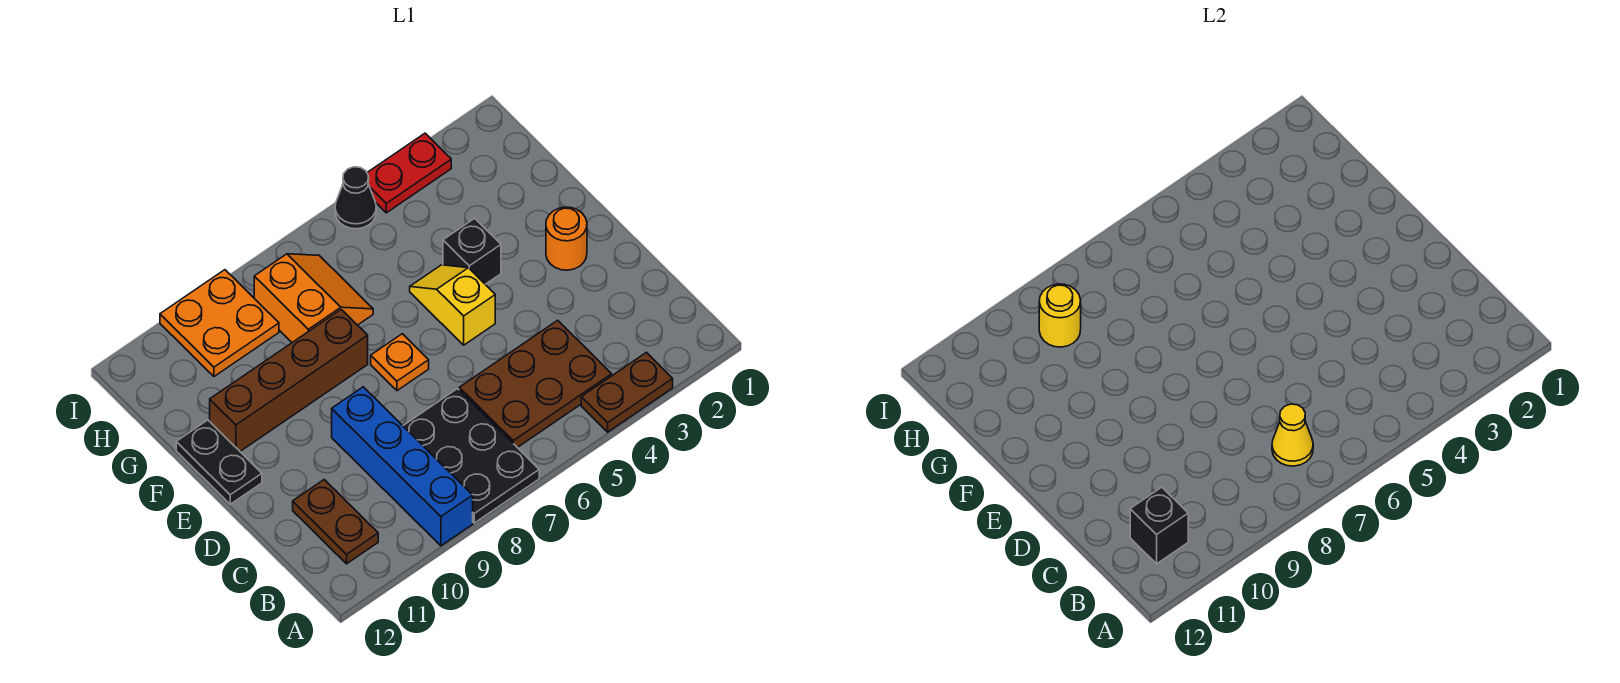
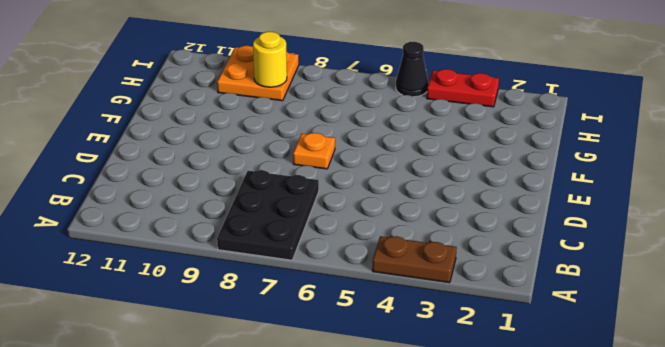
none -> blue brick A9:D9 level 1
none -> brown plate B4:C6 level 1
none -> brown plate B11:C11 level 1

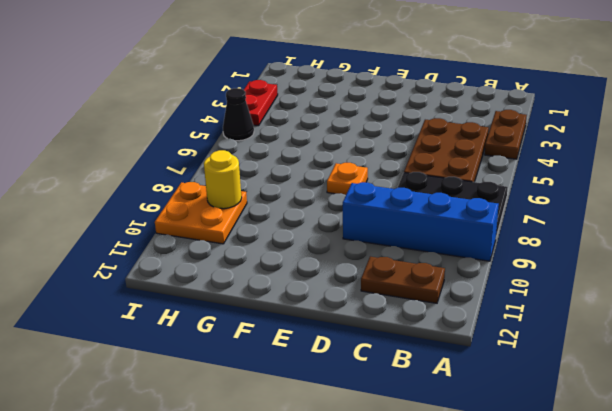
none -> orange round brick E2 level 1
none -> yellow slope E5:F5 level 1 top E
none -> black plate E12:F12 level 1

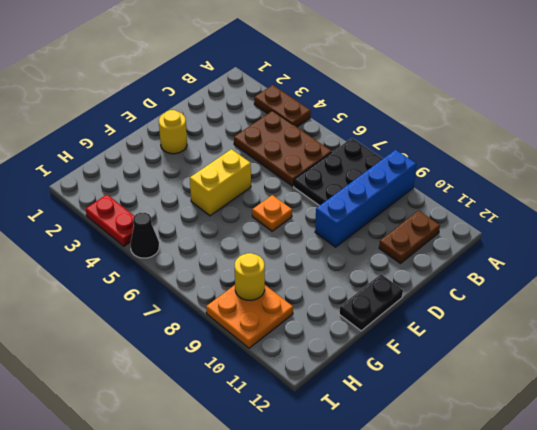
yellow round brick E2 level 1 -> orange round brick E2 level 1
yellow brick E5:F5 level 1 -> yellow slope E5:F5 level 1 top E
none -> black brick F4 level 1
none -> brown brick F8:F11 level 1
none -> orange slope G7:H8 level 1 top 8

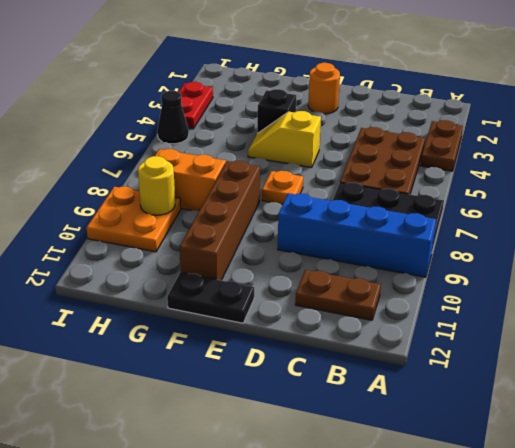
none -> yellow cone B7 level 2
none -> black brick B11 level 2

